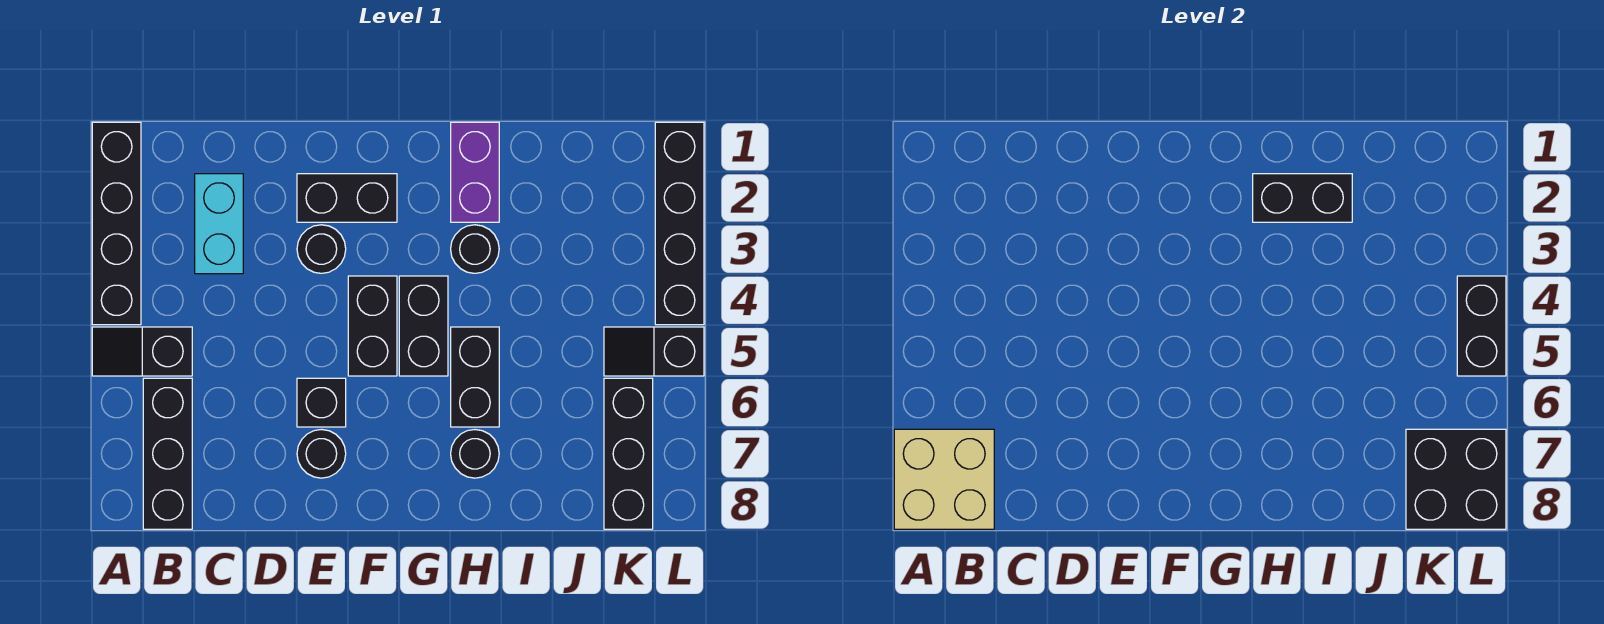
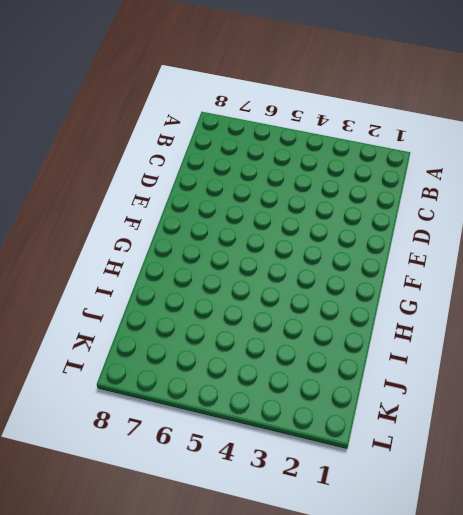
none -> black brick A1:A4 level 1
none -> black slope A5:B5 level 1 top B
none -> black brick B6:B8 level 1

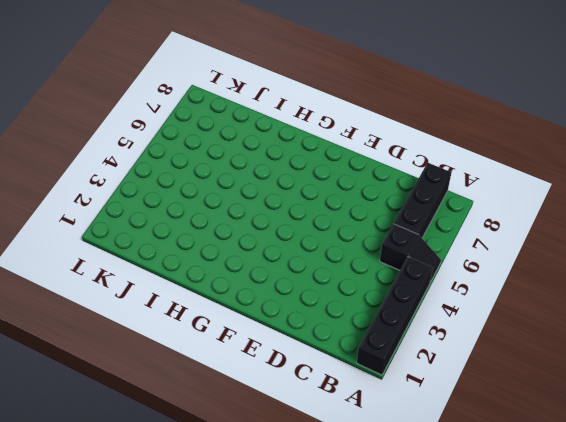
none -> cyan brick C2:C3 level 1
none -> black brick E2:F2 level 1
none -> black round brick E3 level 1

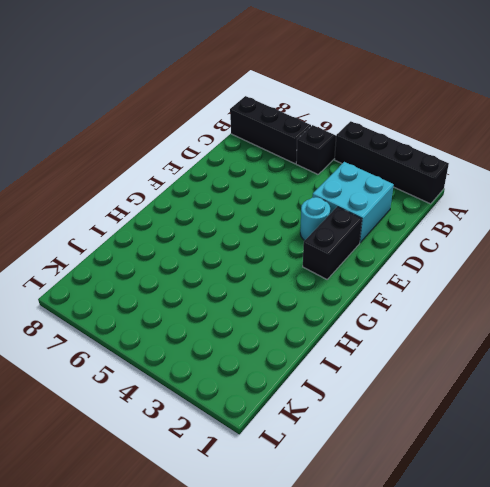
cyan brick C2:D3 level 1 -> cyan brick C2:C3 level 1
cyan round brick E3 level 1 -> black round brick E3 level 1
none -> black brick E6 level 1
none -> black round brick E7 level 1
none -> black brick F4:F5 level 1

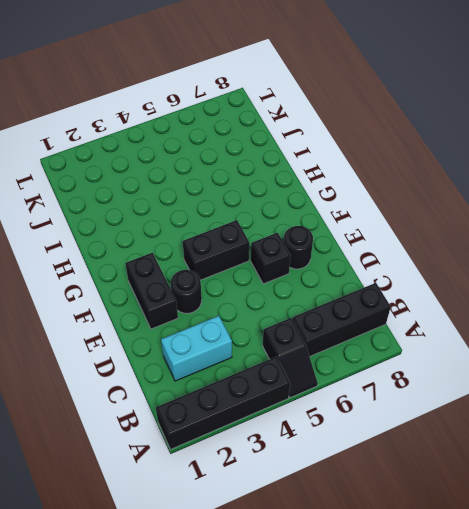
none -> black brick G4:G5 level 1
none -> purple brick H1:H2 level 1
none -> black round brick H3 level 1

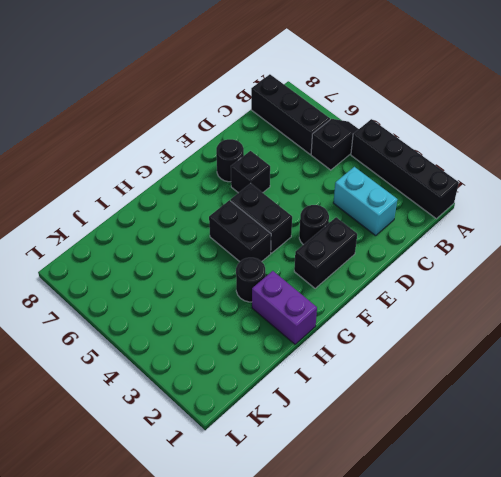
none -> black brick H5:H6 level 1
none -> black round brick H7 level 1
none -> black slope K5:L5 level 1 top L

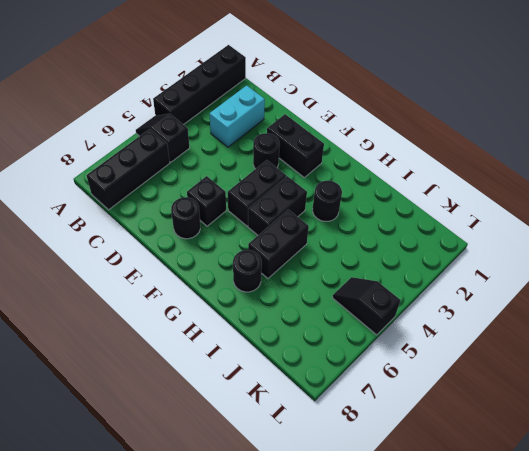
none -> purple brick H1:H2 level 1
none -> black brick K6:K8 level 1
none -> black brick L1:L4 level 1

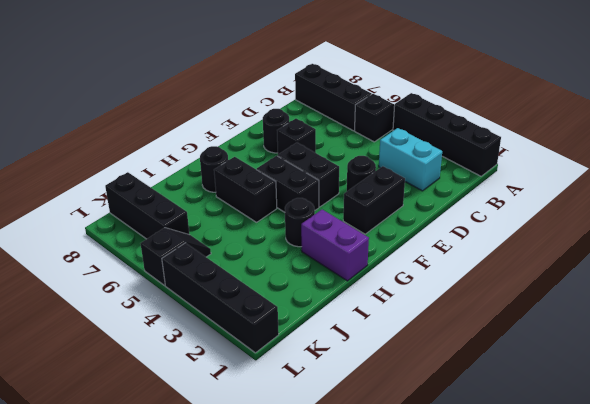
none -> tan brick A7:B8 level 2
none -> black brick H2:I2 level 2
none -> black brick K7:L8 level 2

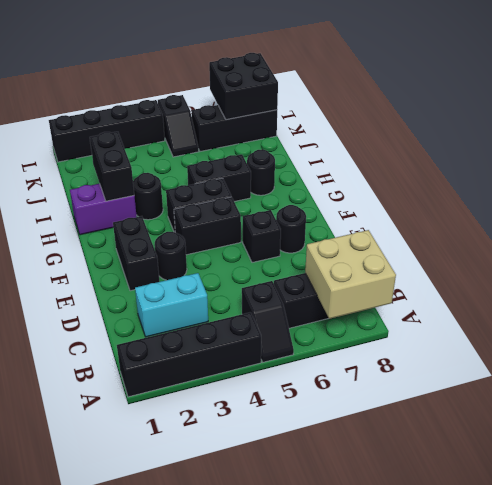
none -> black brick L4:L5 level 2

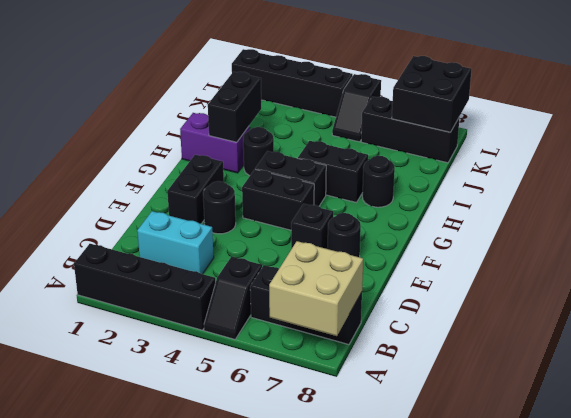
none -> black brick L4:L5 level 2

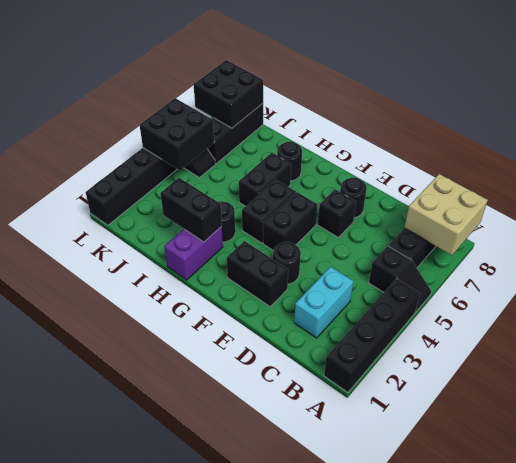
black brick K4:L5 level 2 -> black brick L4:L5 level 2

